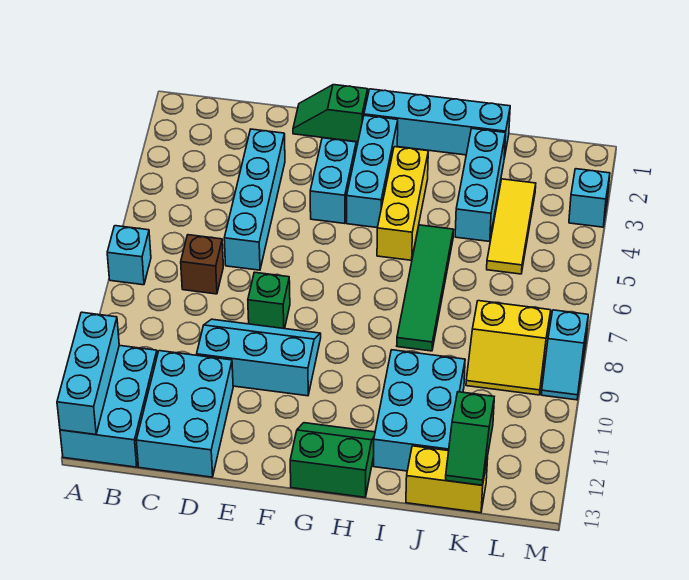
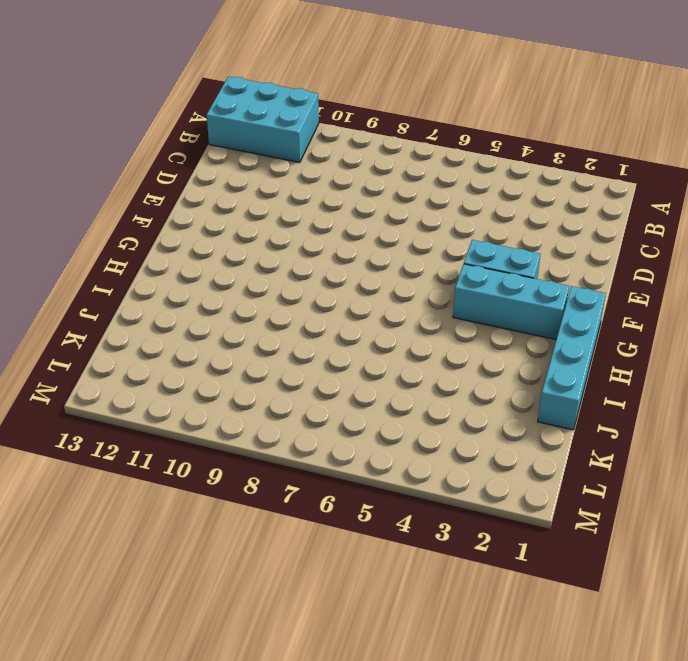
none -> cyan brick A7 level 1
none -> brown brick C7 level 1
none -> cyan brick C11:D13 level 1

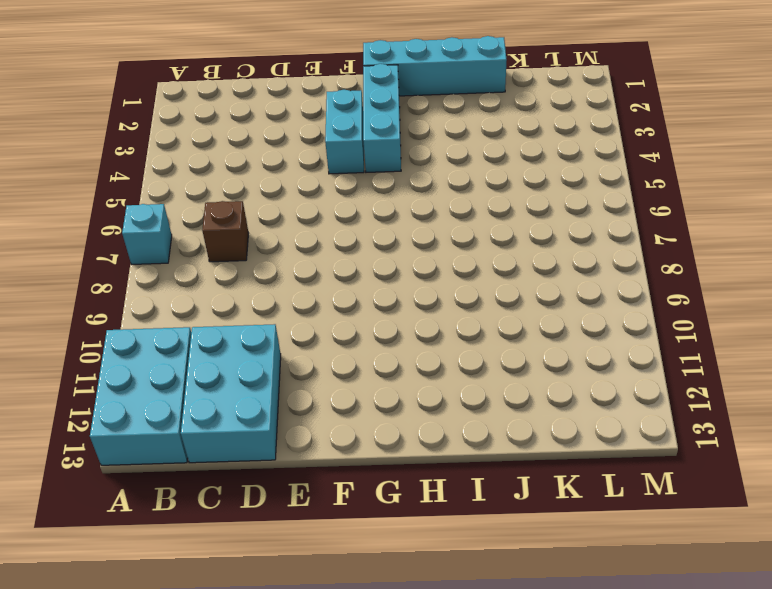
none -> cyan brick D3:D6 level 1
none -> cyan slope D9:F10 level 1 top 10
none -> green slope E1:F1 level 1 top F

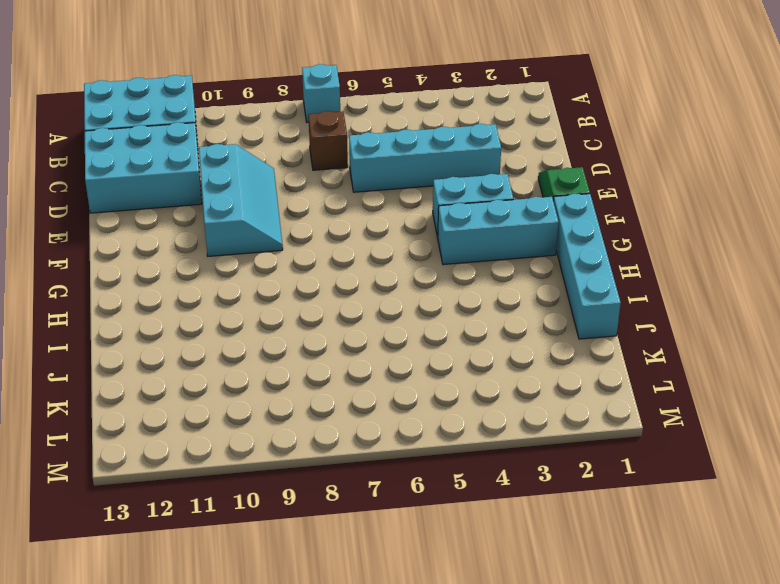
none -> green brick E8 level 1
none -> green slope G12:H13 level 1 top 13
none -> yellow brick H3:H5 level 1

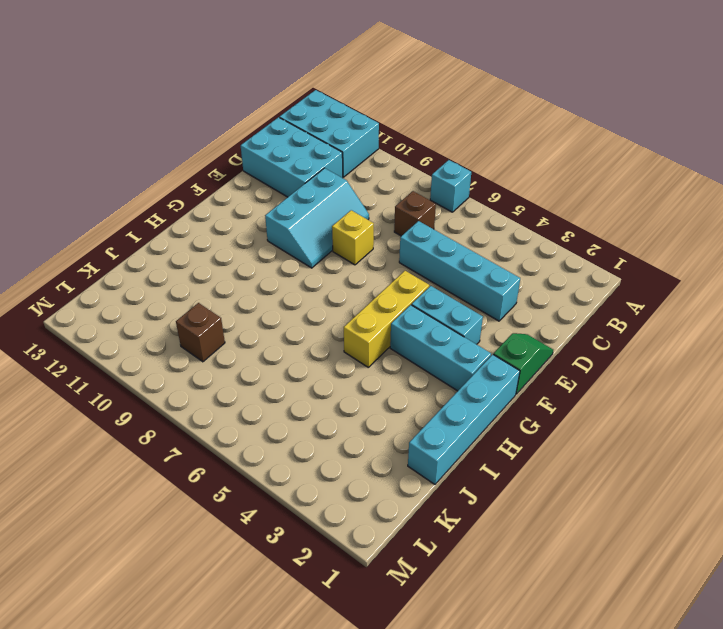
yellow brick E8 level 1 -> green brick E8 level 1
yellow brick F5:H5 level 1 -> yellow brick H3:H5 level 1
brown brick K9 level 1 -> yellow slope K8:L9 level 1 top 8
none -> green slope G12:H13 level 1 top 13
none -> green tile I5:I8 level 1
none -> cyan brick I10:J12 level 1

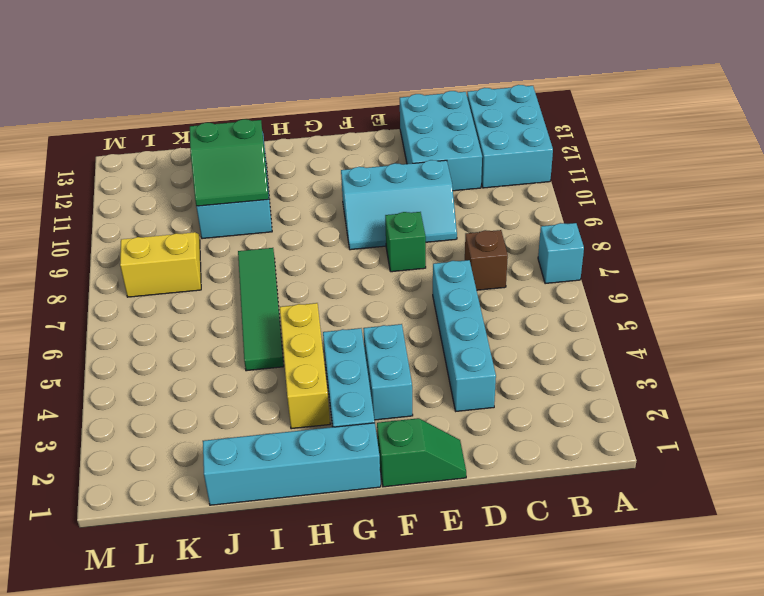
green slope I10:J11 level 2 top 11 -> green slope G12:H13 level 1 top 13
none -> cyan brick J2:J4 level 1
none -> yellow brick J13:K13 level 1
none -> yellow tile K3:K5 level 1

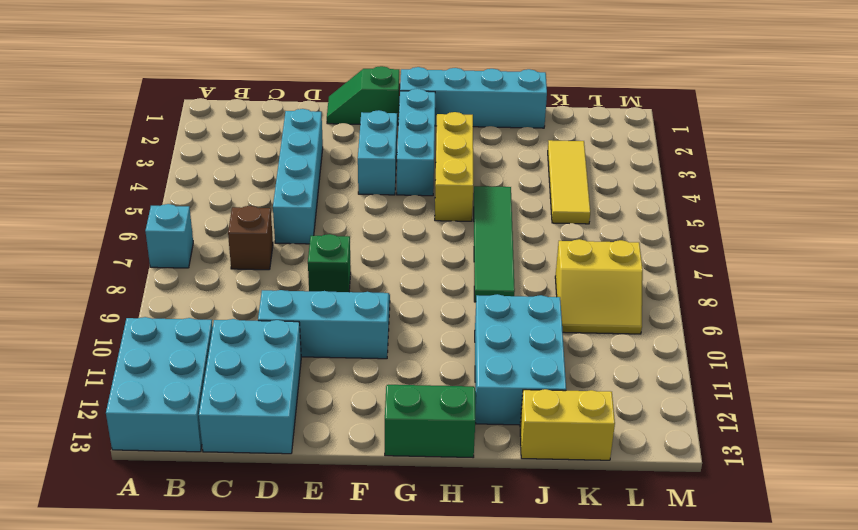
none -> cyan brick J2:J4 level 1
none -> cyan brick M3 level 1
none -> cyan slope M8:M9 level 1 top 8

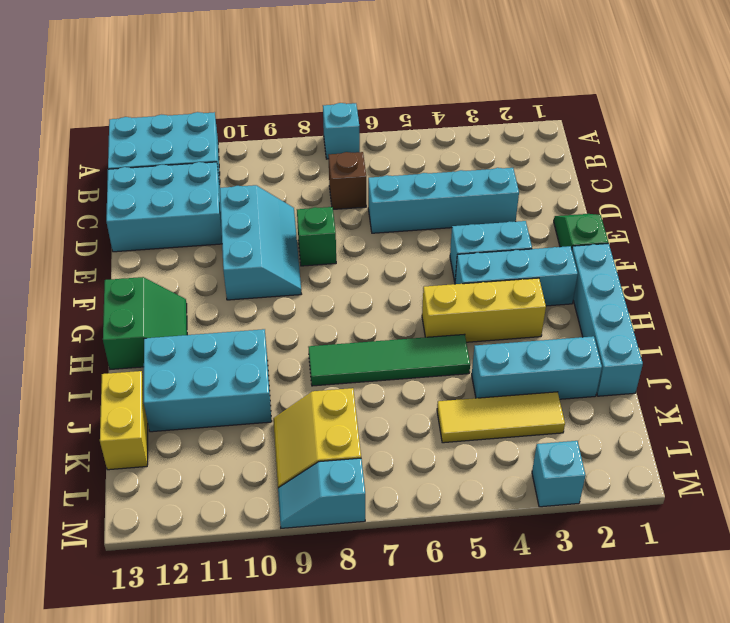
none -> cyan brick A11:A13 level 2
none -> green slope K12:K13 level 2 top 12

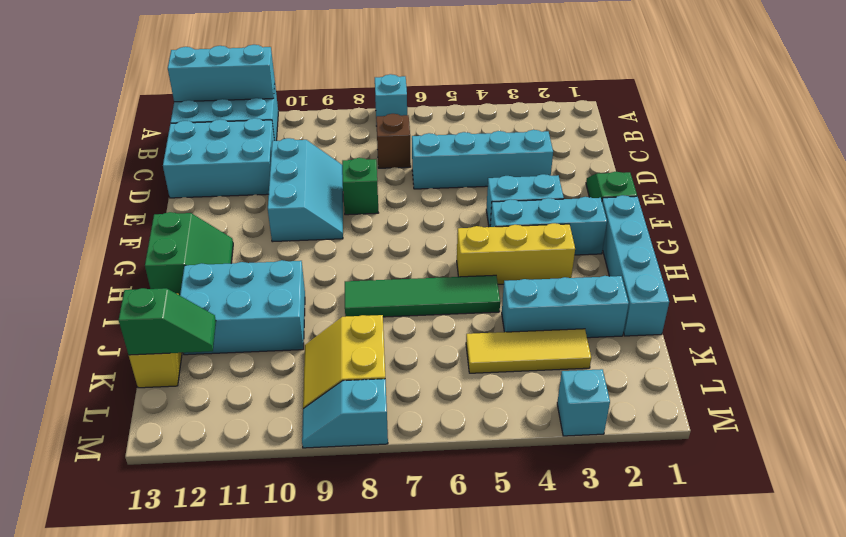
green slope K12:K13 level 2 top 13 -> green slope K12:K13 level 2 top 12

